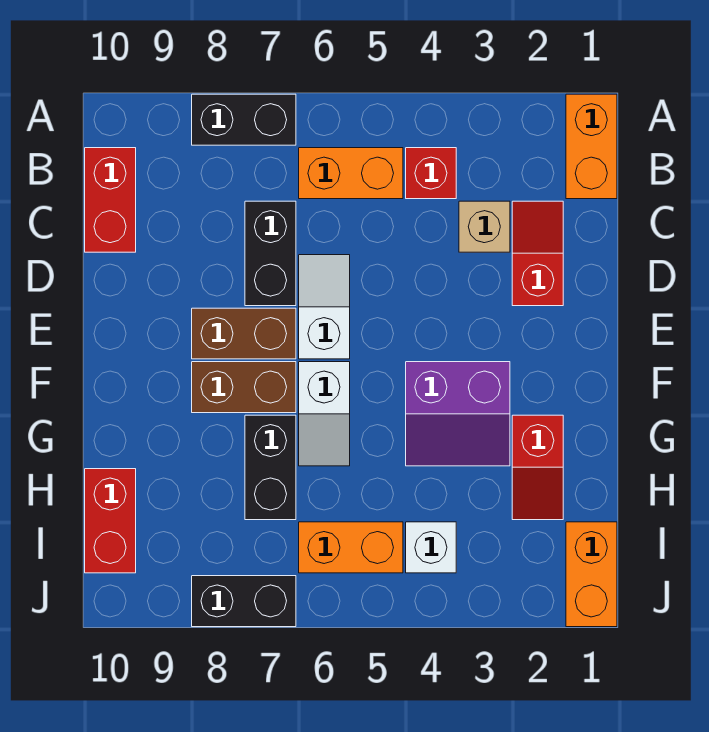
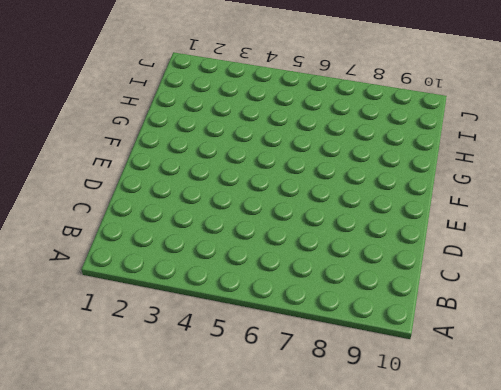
none -> orange brick A1:B1 level 1
none -> black brick A7:A8 level 1
none -> red brick B4 level 1

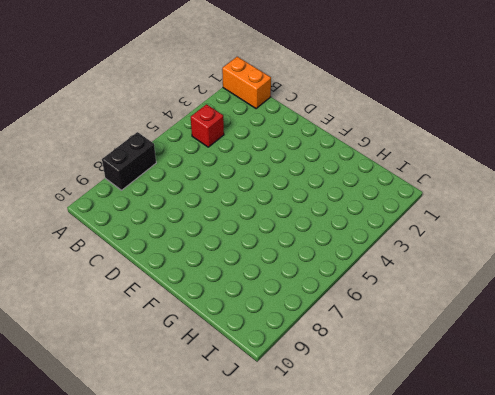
none -> orange brick B5:B6 level 1
none -> red brick B10:C10 level 1
none -> red slope C2:D2 level 1 top D

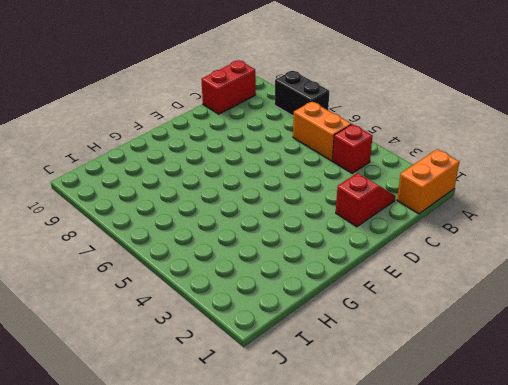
none -> tan brick C3 level 1
none -> black brick C7:D7 level 1
none -> white slope D6:E6 level 1 top E

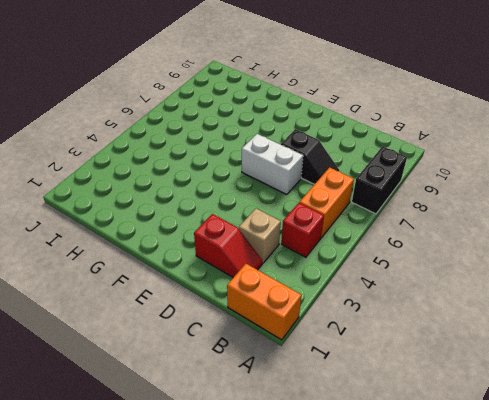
black slope C7:D7 level 1 top D -> black brick C7:D7 level 1
white brick D6:E6 level 1 -> white slope D6:E6 level 1 top E
none -> red brick B10:C10 level 1
none -> brown brick E7:E8 level 1
none -> purple slope F3:G4 level 1 top F

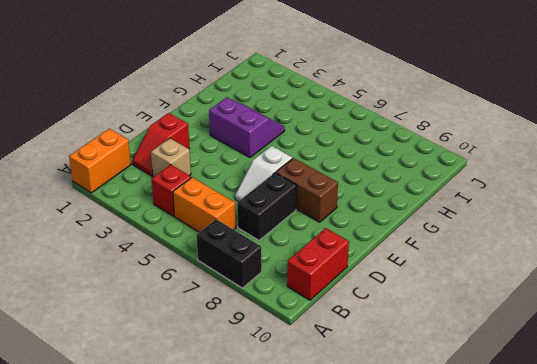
none -> white slope F6:G6 level 1 top F
none -> brown brick F7:F8 level 1
none -> red slope G2:H2 level 1 top G

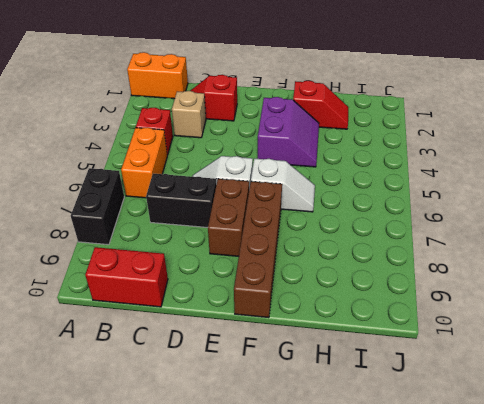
brown brick F7:F10 level 1 -> brown brick F7:F8 level 1
none -> black brick G7:H7 level 1
none -> red brick H10:I10 level 1
none -> orange brick I1:J1 level 1

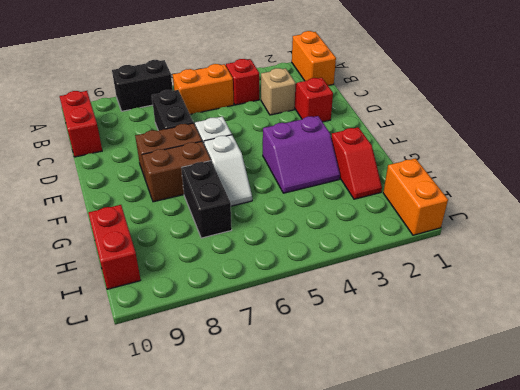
none -> white brick I4 level 1
none -> orange brick I5:I6 level 1
none -> black brick J7:J8 level 1

